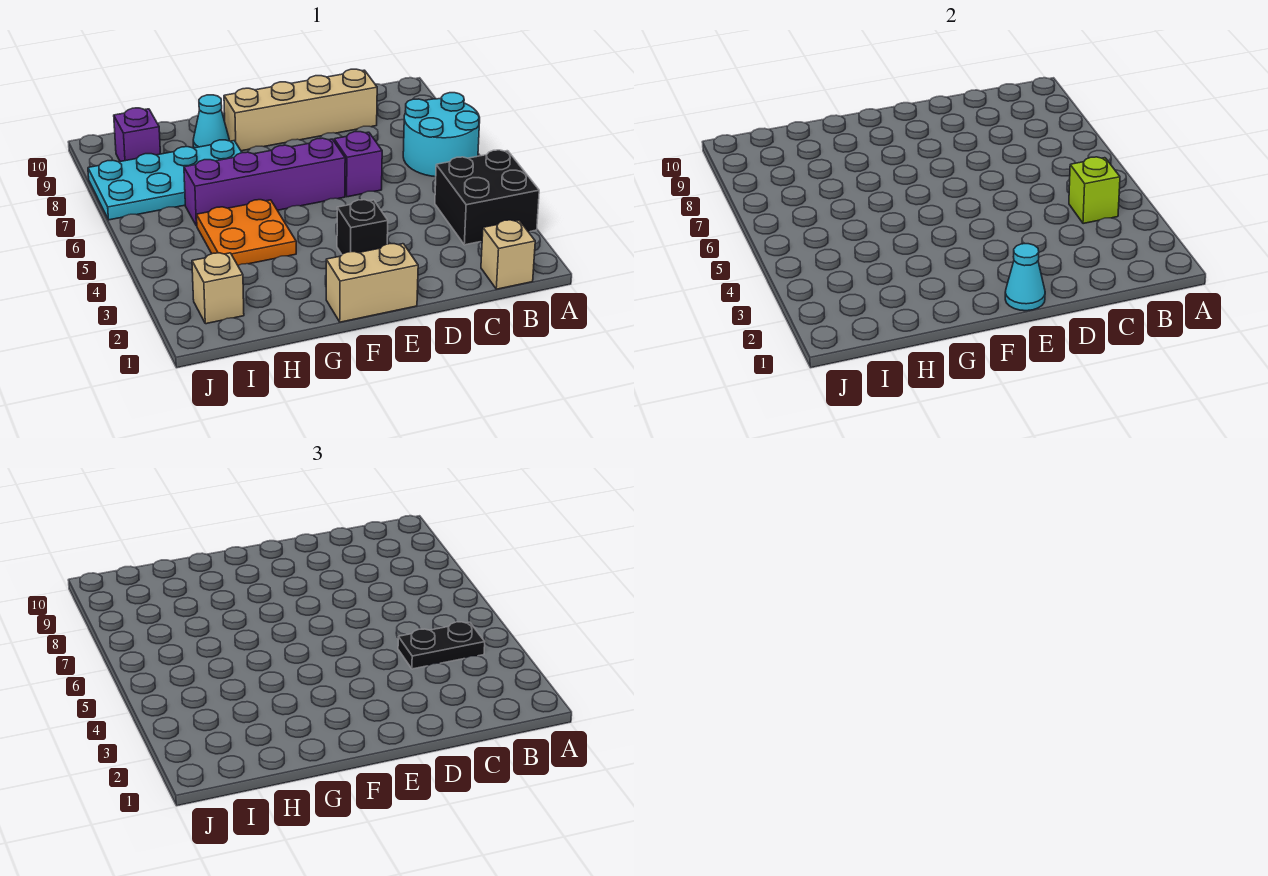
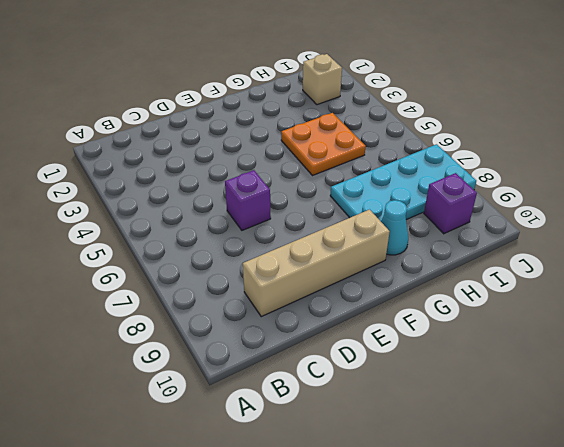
none -> black brick A3:B4 level 1
none -> cyan round brick A6:B7 level 1
none -> tan brick B1 level 1

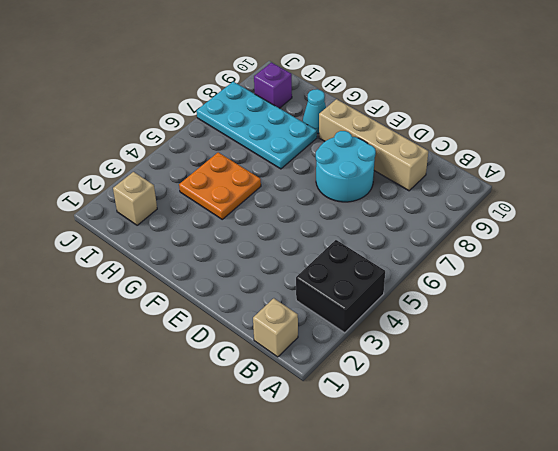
cyan round brick D7:E8 level 1 -> cyan round brick A6:B7 level 1
none -> purple brick D6 level 1
none -> tan brick E1:F1 level 1
none -> black brick E3 level 1

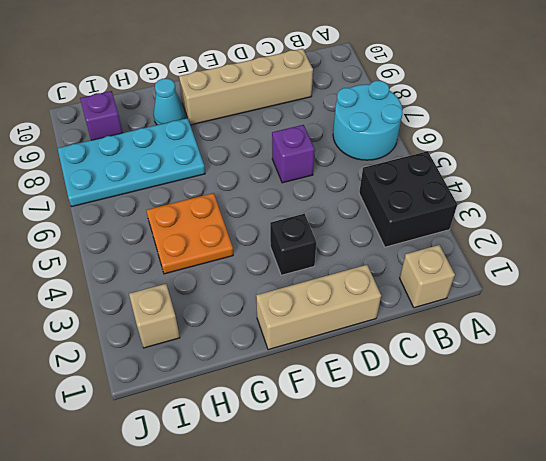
tan brick D1:F1 level 1 -> tan brick E1:F1 level 1
none -> purple brick E6:H6 level 1
none -> lime brick B4 level 2
none -> cyan cone E1 level 2

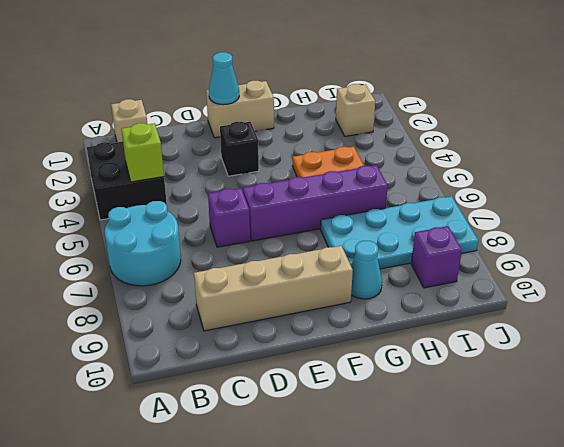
none -> black plate B4:C4 level 3

